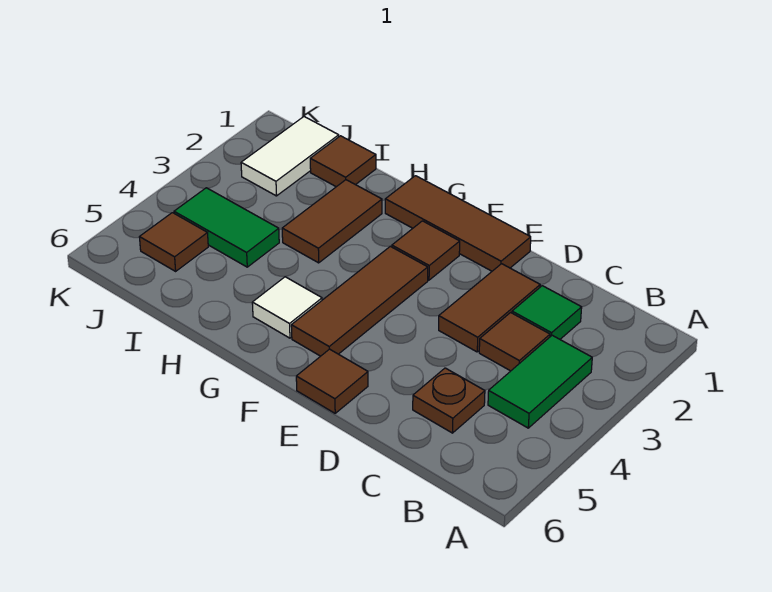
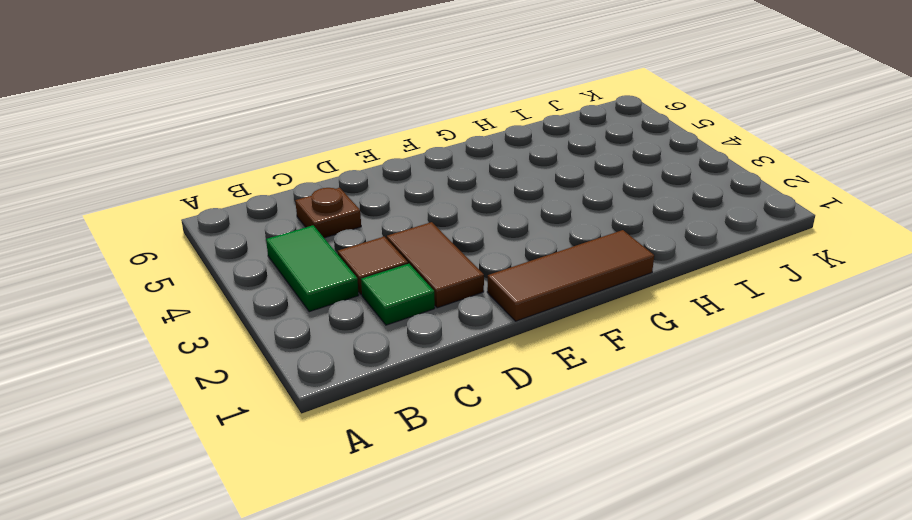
none -> brown tile E6 level 1
none -> brown tile F2 level 1
none -> brown tile F3:F5 level 1

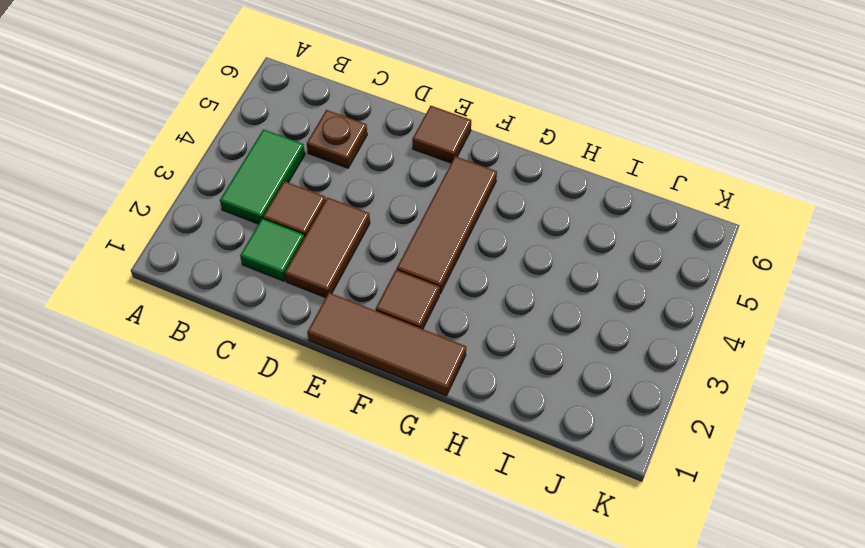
none -> white tile G5 level 1
none -> brown tile H2:H3 level 1
none -> brown tile I1 level 1

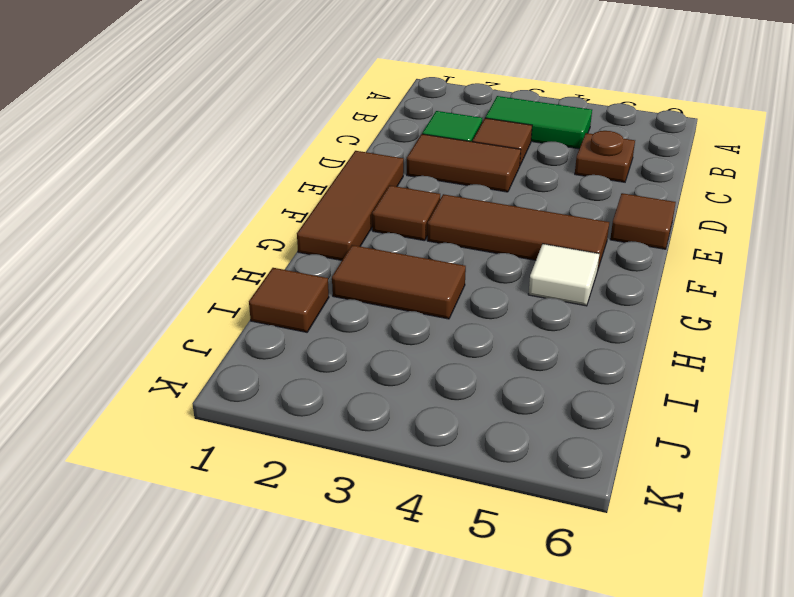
none -> green tile I4:J4 level 1
none -> white tile J1:J2 level 1
none -> brown tile J5 level 1

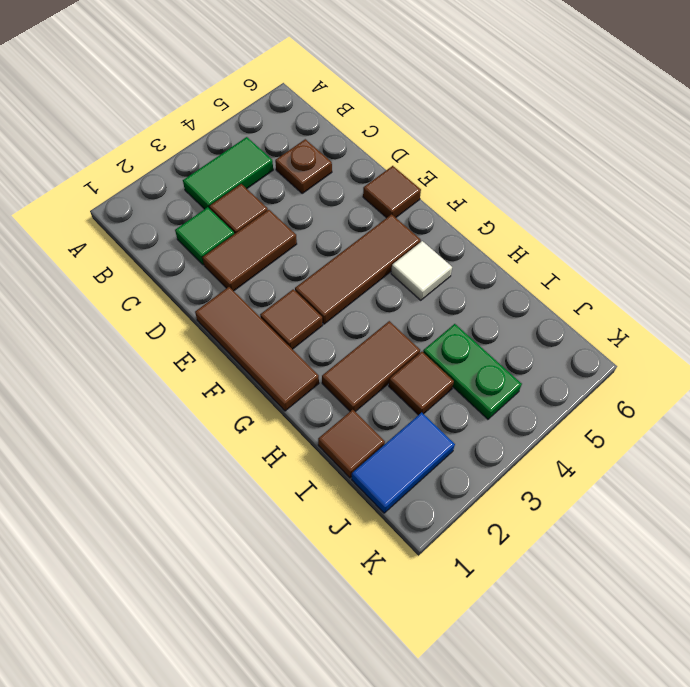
brown tile I3 level 1 -> brown tile J5 level 1
green plate I4:J4 level 1 -> green tile I4:J4 level 1
blue tile J1:J2 level 1 -> white tile J1:J2 level 1

